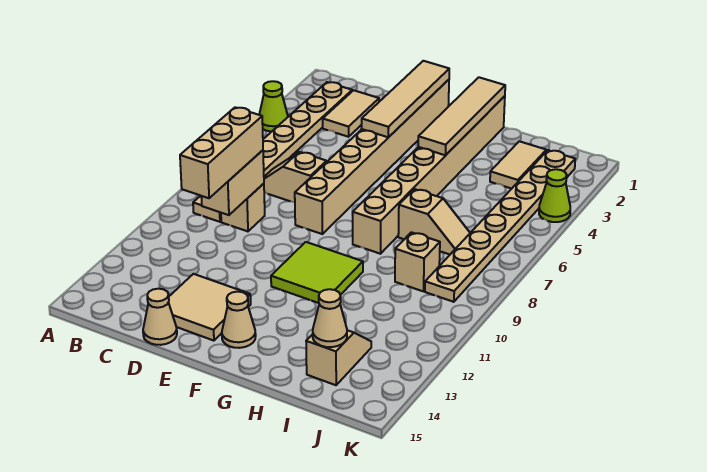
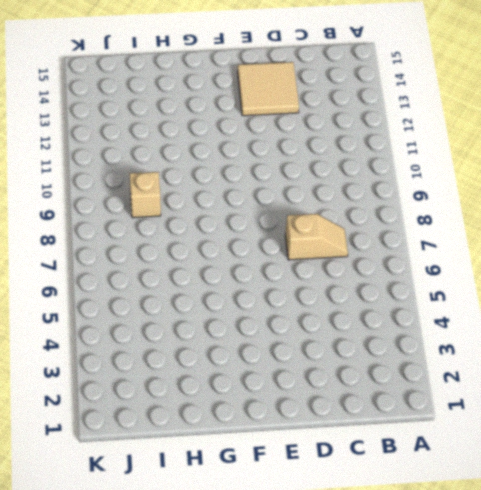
none -> lime cone A4 level 1
none -> tan plate B2:B9 level 1
none -> tan tile C2:C3 level 1

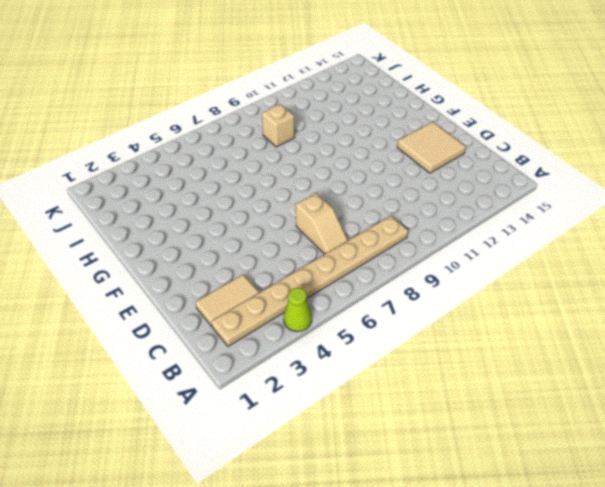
none -> tan brick C9 level 1
none -> tan cone D15 level 1
none -> tan brick E1:E8 level 1

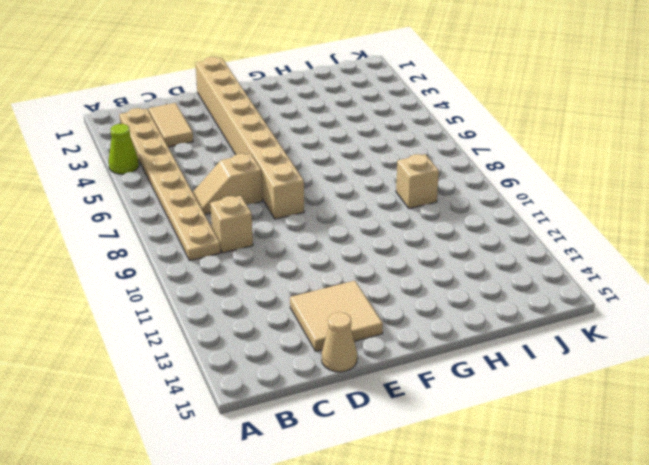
none -> lime tile F10:G11 level 1
none -> tan cone F14 level 1
none -> tan brick G1:G8 level 1

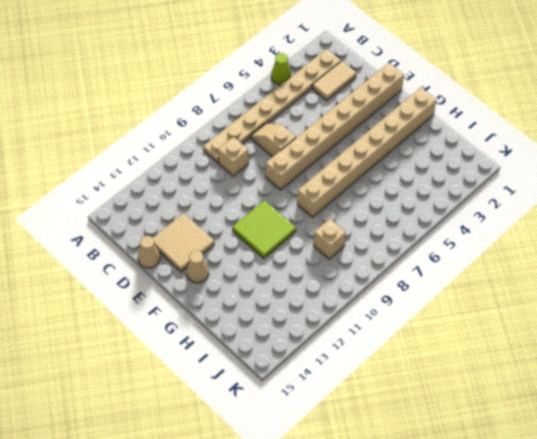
none -> tan slope H7:I7 level 1 top H
none -> tan tile I2:I3 level 1
none -> tan slope I13:I14 level 1 top 14

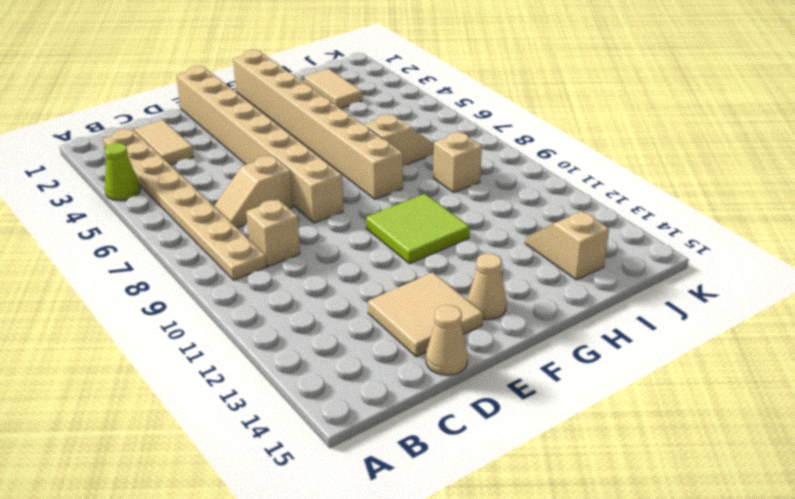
none -> tan plate J2:J9 level 1
none -> lime cone K4 level 1
none -> tan brick C9:C10 level 2

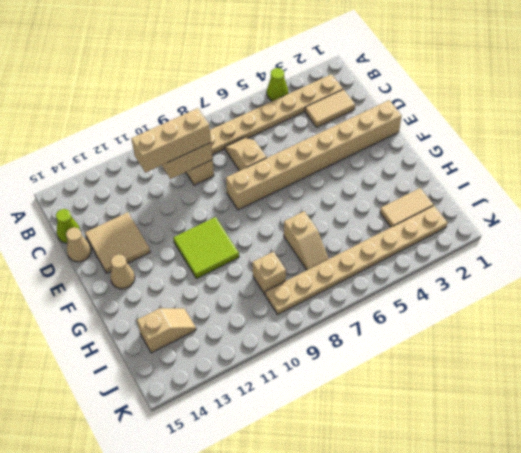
lime cone C15 level 1 -> lime cone K4 level 1
none -> tan brick G1:G8 level 1
none -> tan tile E1:E4 level 2
none -> tan tile G1:G4 level 2

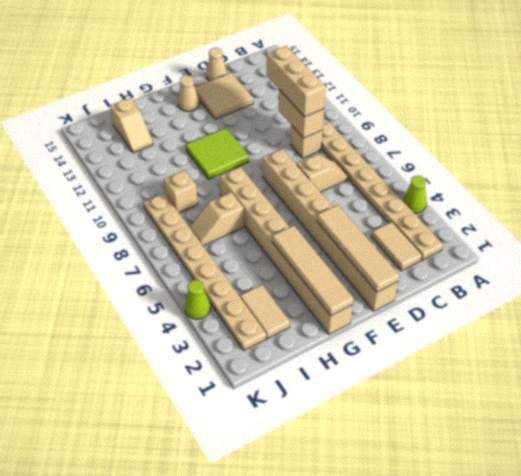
none -> tan cone I14 level 2

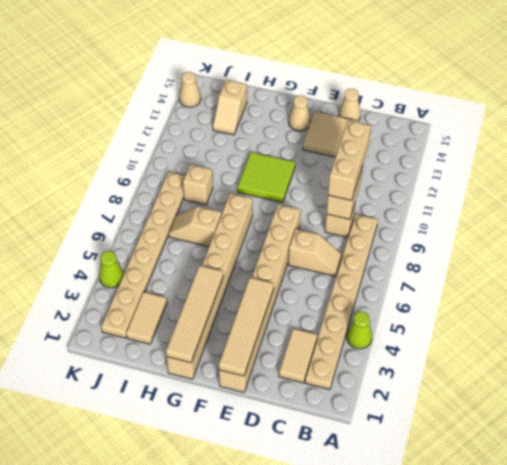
tan cone K14 level 1 -> tan cone I14 level 2

